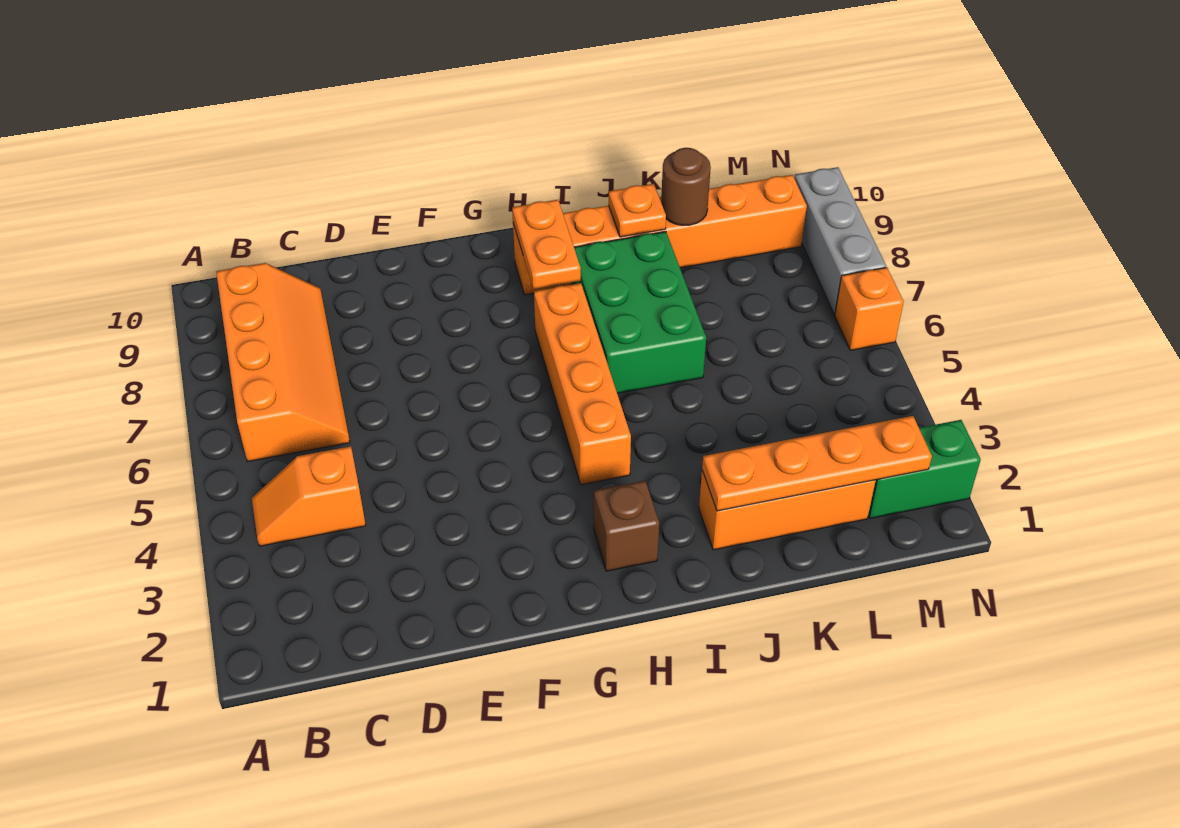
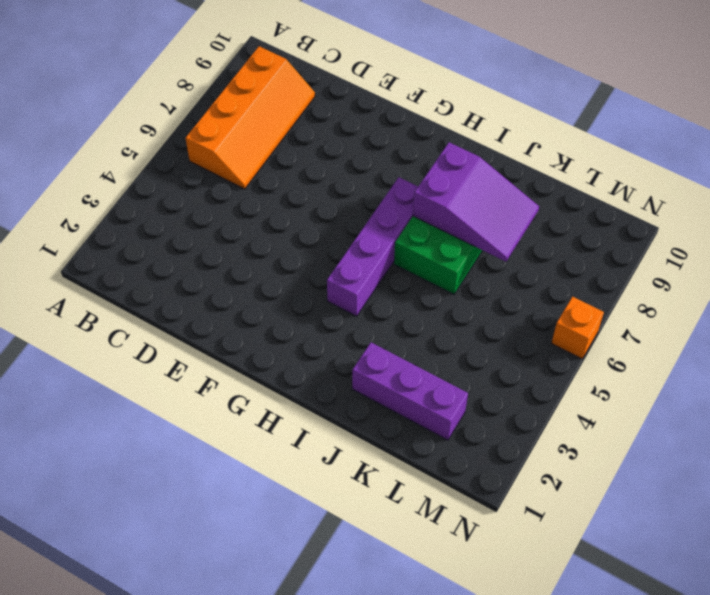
purple brick H4:H7 level 1 -> orange brick H4:H7 level 1
purple slope I7:K8 level 2 top I -> none
purple brick J2:L2 level 1 -> orange brick J2:L2 level 1
none -> orange slope B4:C4 level 1 top C
none -> brown brick H2 level 1
none -> orange brick H9:M9 level 1

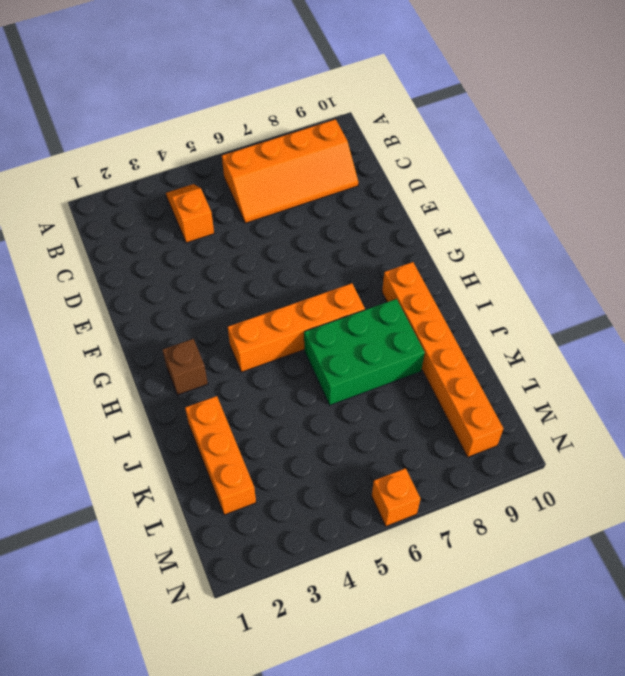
none -> green brick M2:N2 level 1
none -> grey brick N7:N9 level 1
none -> orange plate H8:H9 level 2

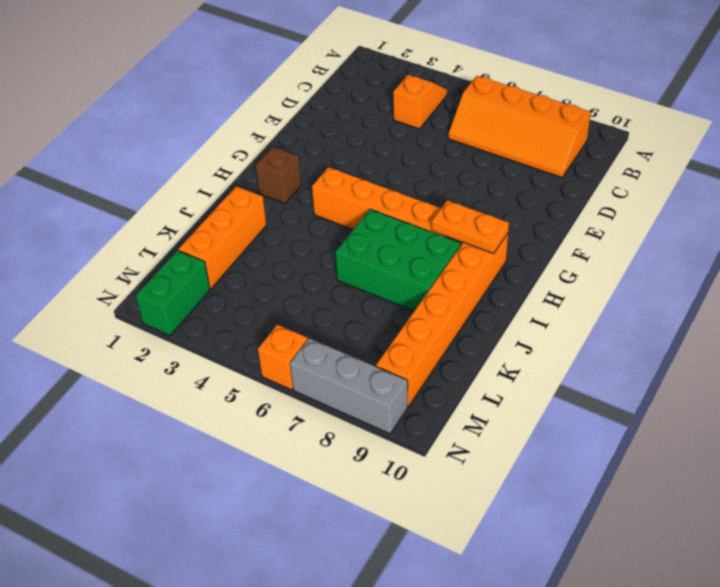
none -> orange plate J2:M2 level 2
none -> orange plate J9 level 2
none -> brown round brick K9 level 2

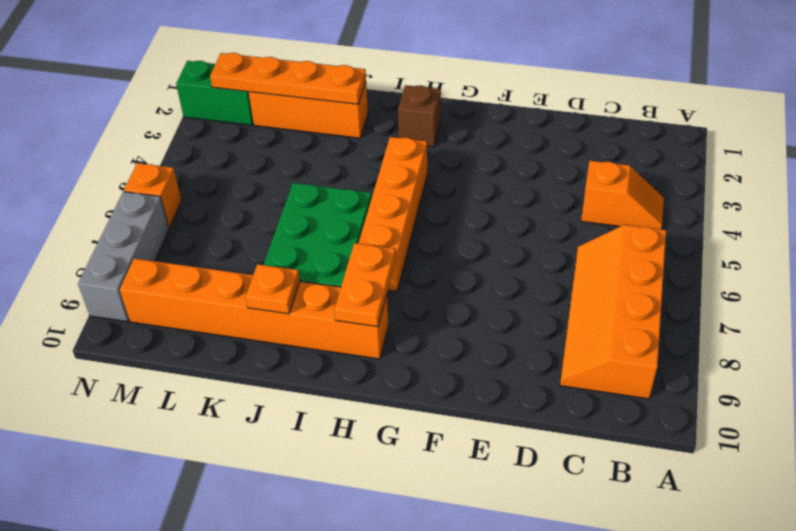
none -> brown round brick K9 level 2

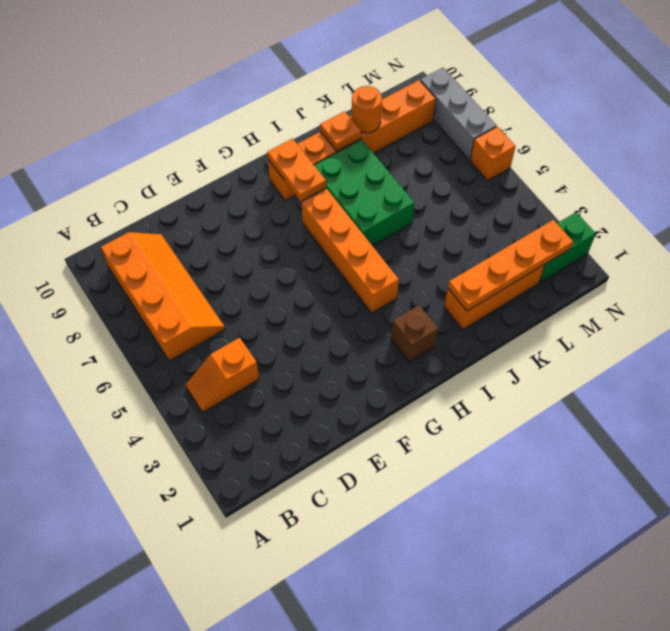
orange round brick K9 level 2 -> brown round brick K9 level 2

